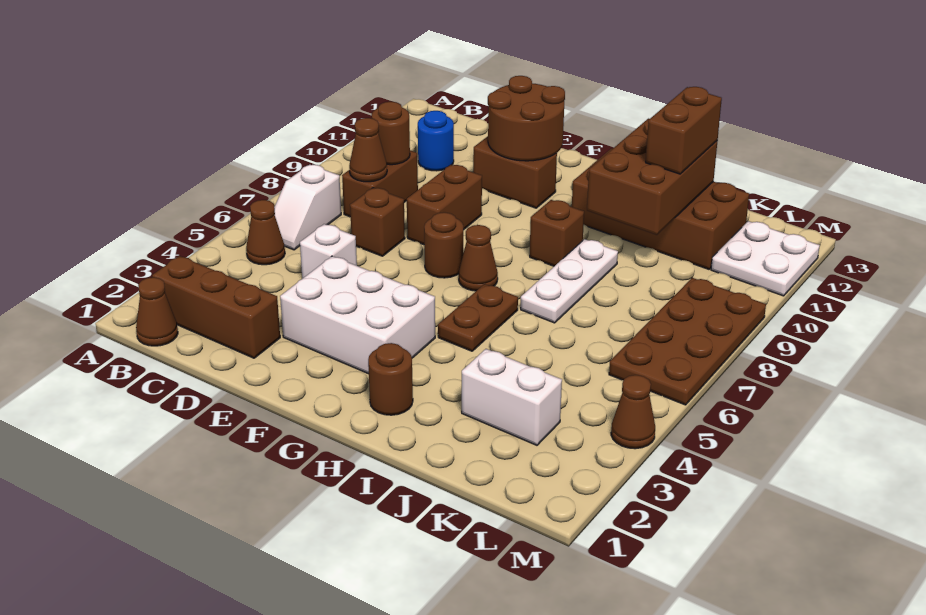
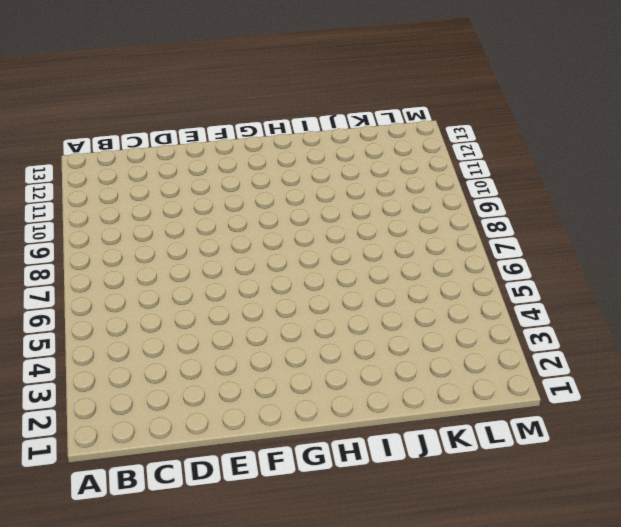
none -> brown cone B1 level 1
none -> brown brick B2:D2 level 1
none -> brown cone B5 level 1

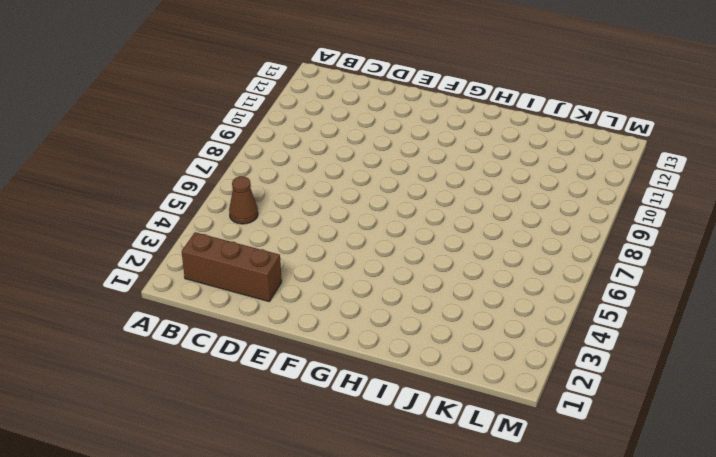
none -> brown cone B1 level 1
none -> white slope B6:B7 level 1 top 7
none -> brown brick C8:C9 level 1

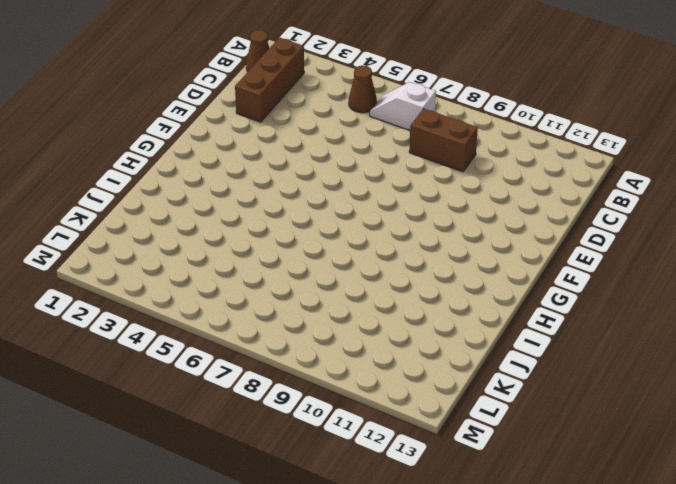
none -> blue round brick C11 level 1
none -> white brick D5 level 1
none -> brown brick D7 level 1

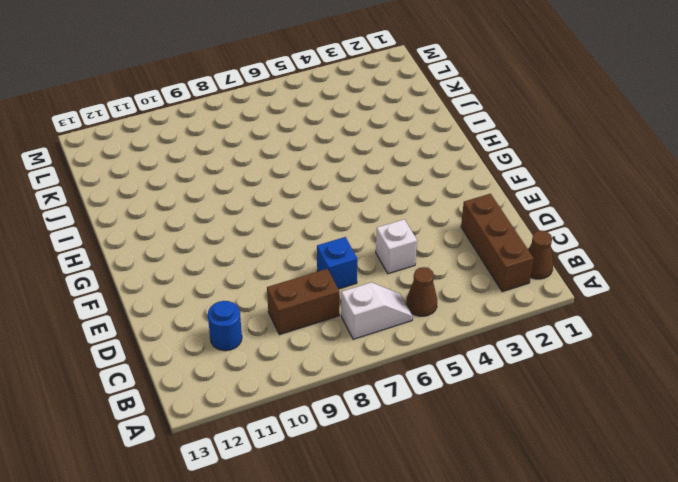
blue brick D7 level 1 -> brown brick D7 level 1
none -> white brick E3:G4 level 1
none -> brown brick E8:E9 level 1
none -> brown brick E11:F11 level 1

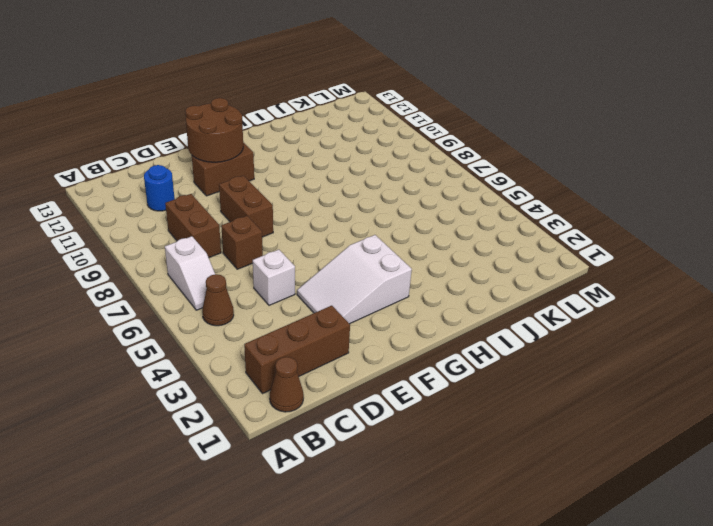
white slope E3:G4 level 1 top G -> white brick E3:G4 level 1
none -> brown round brick F7 level 1
none -> brown cone G7 level 1
none -> brown round brick H2 level 1

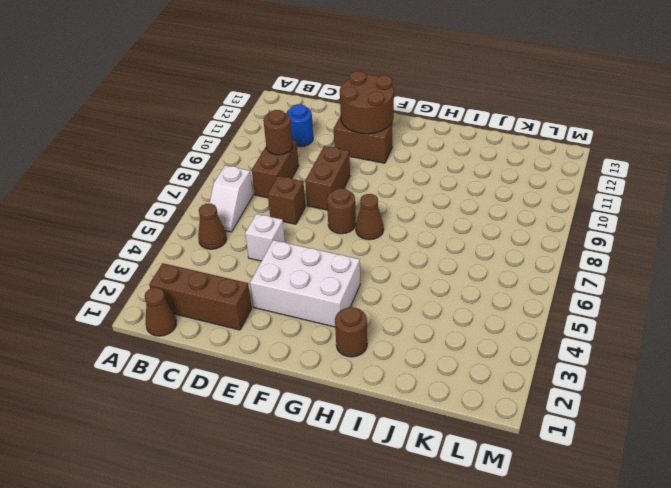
none -> brown plate H5:H6 level 1
none -> brown brick H9 level 1
none -> brown brick H11:K12 level 1

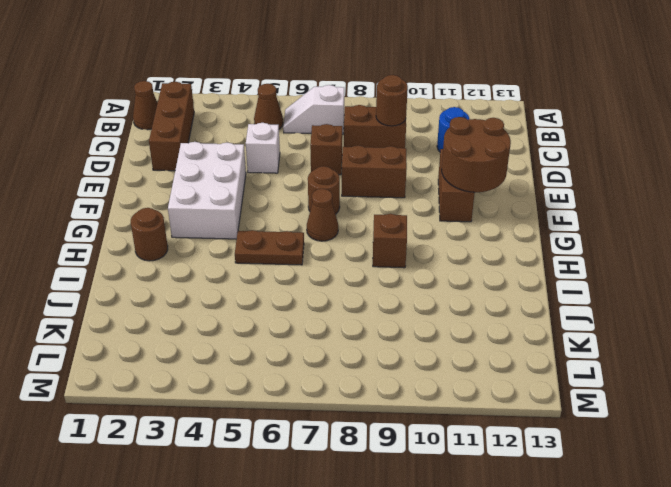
none -> brown brick H11:K12 level 1
none -> white plate I7:I9 level 1
none -> white brick J3:K3 level 1

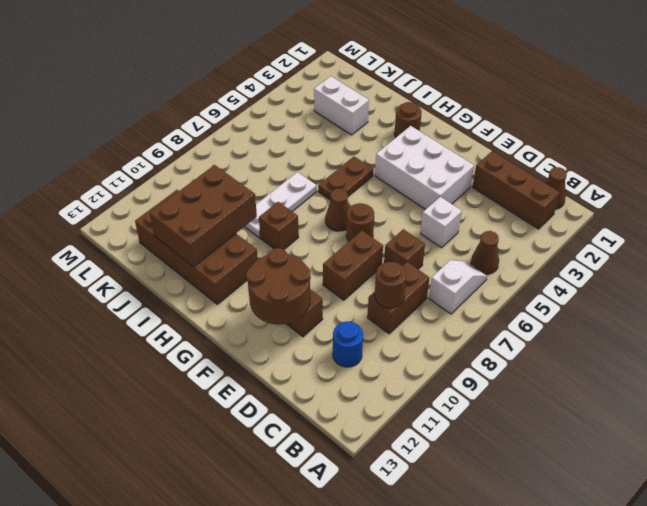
none -> brown plate L6:M9 level 1
none -> white plate L11:M12 level 1
none -> brown cone M4 level 1

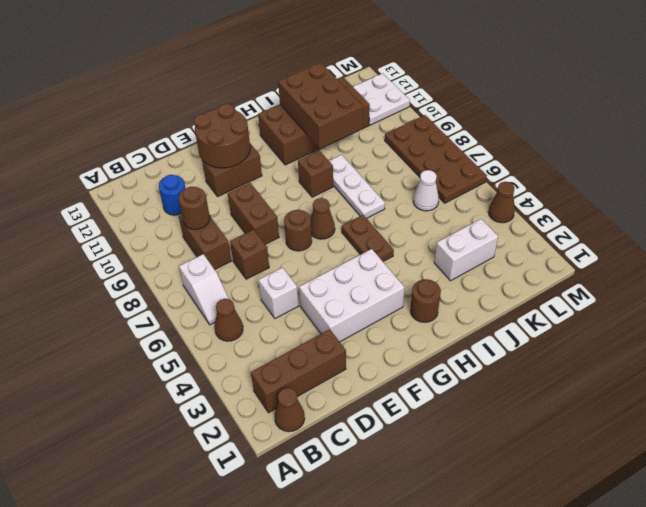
white cone K6 level 1 -> none
none -> brown cone C8 level 2
none -> brown brick J11:J12 level 3

